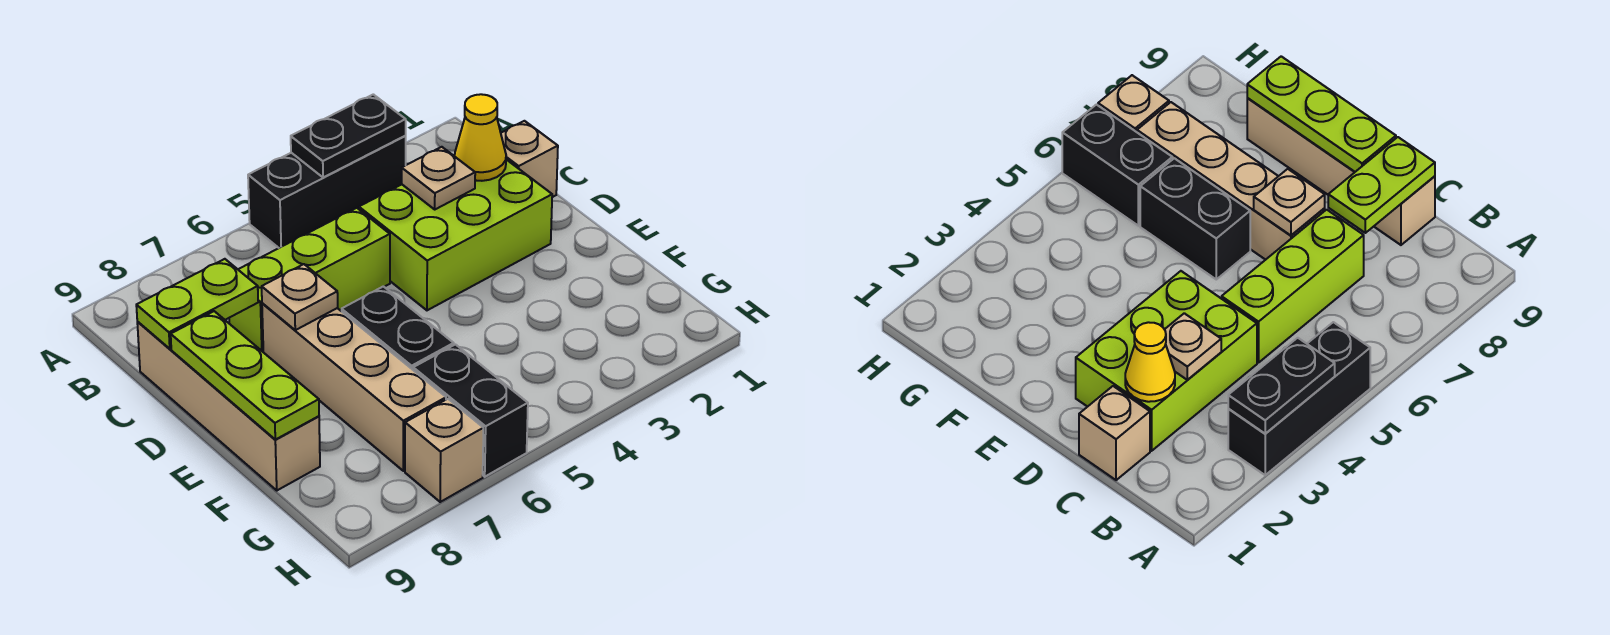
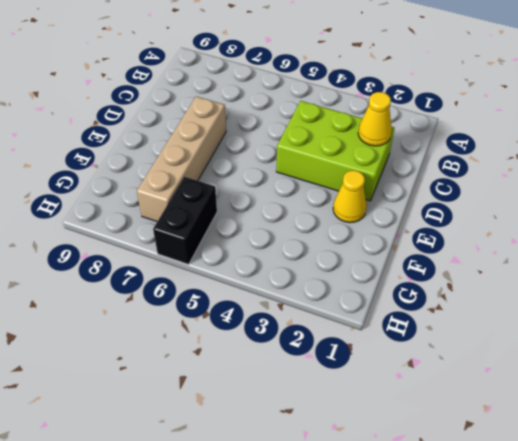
yellow cone E2 level 1 -> none
none -> black brick A3:A5 level 1
none -> tan brick C1 level 1
none -> lime brick C5:C7 level 1

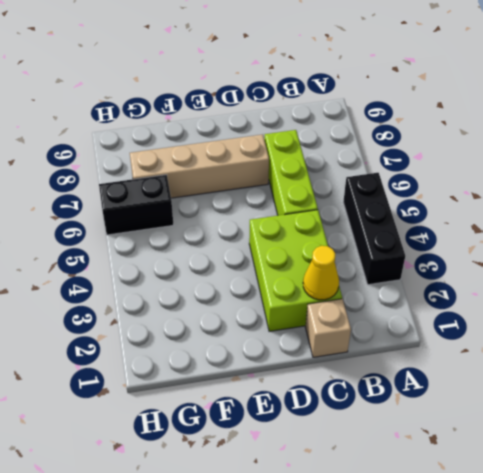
none -> tan brick C9:F9 level 1
none -> black brick E6:F6 level 1
none -> tan brick H7 level 1

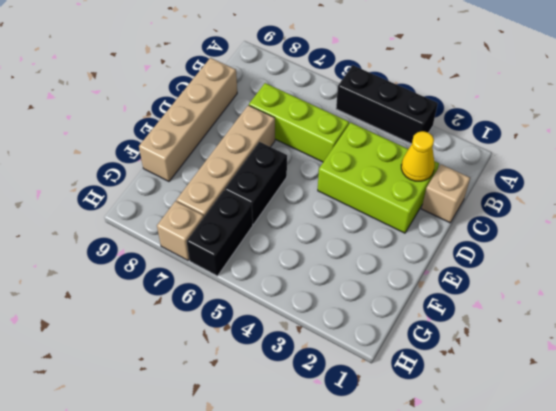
none -> black plate A3:A4 level 2
none -> tan plate C3 level 2
none -> lime plate C8:C9 level 2

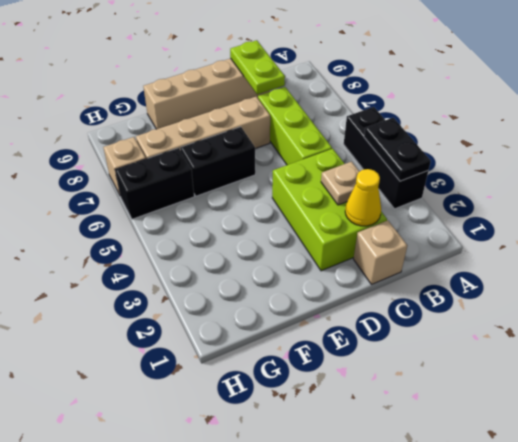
none -> tan plate D7 level 2
none -> lime plate D9:F9 level 2

